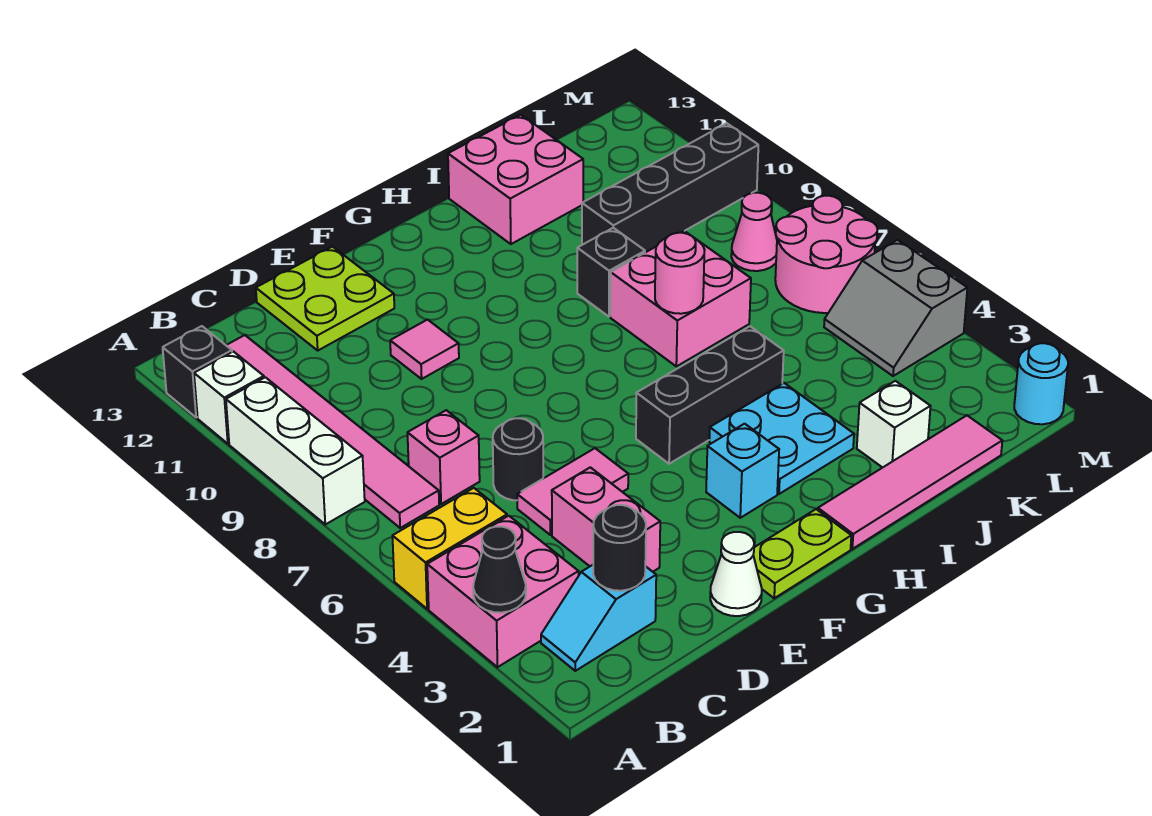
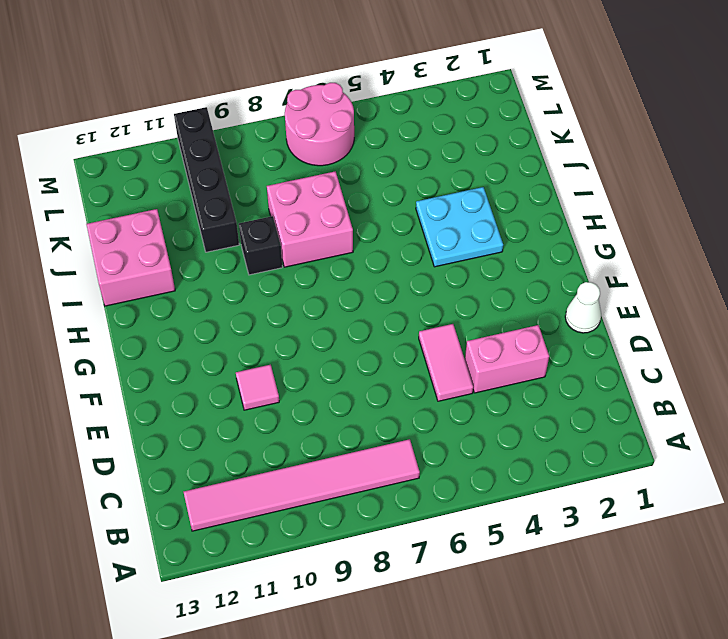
none -> pink brick A3:B4 level 1
none -> yellow brick A5:B5 level 1
none -> white brick A8:A10 level 1
none -> white brick A11 level 1

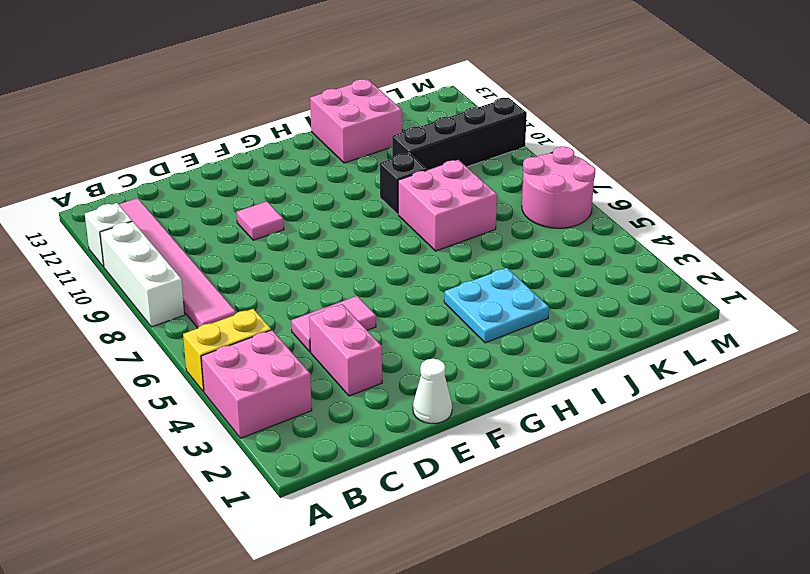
none -> black brick A12 level 1
none -> cyan slope B2:C2 level 1 top C
none -> pink brick C7 level 1
none -> black round brick D6 level 1

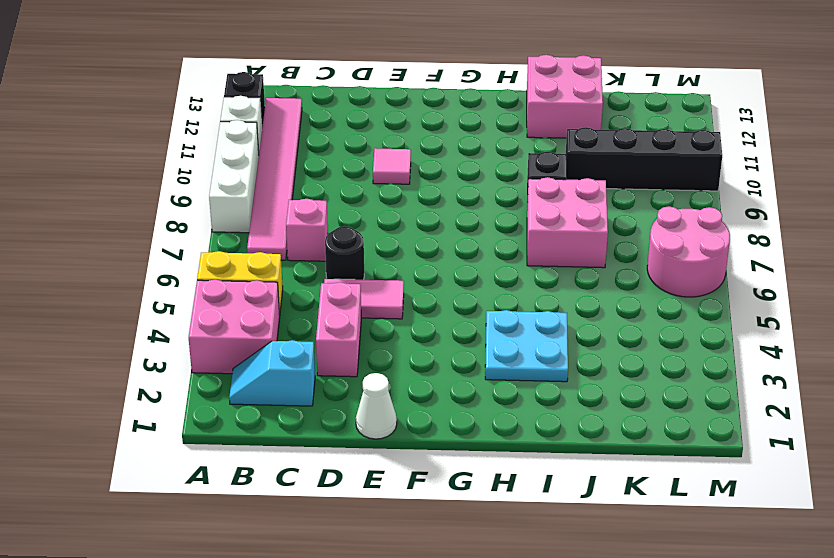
none -> lime plate D12:E13 level 1
none -> lime plate F1:G1 level 1
none -> cyan brick G3 level 1
none -> black brick G5:I5 level 1

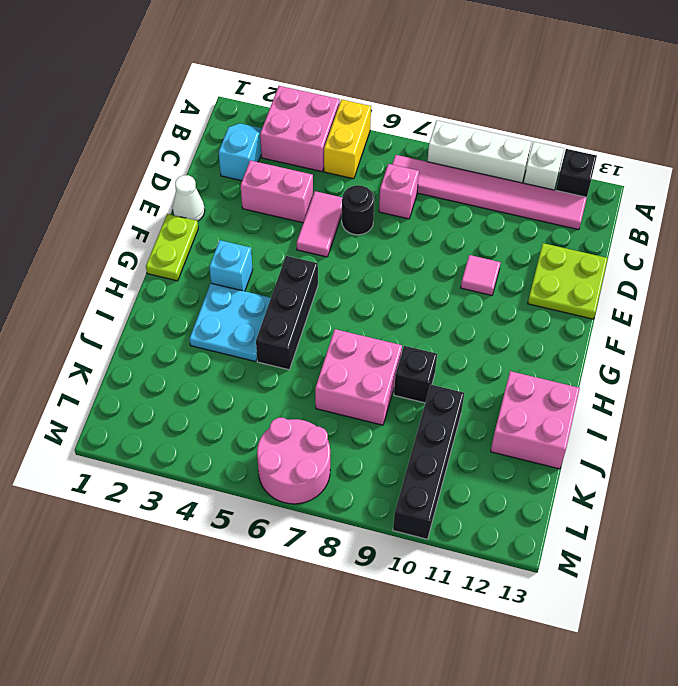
none -> pink tile H1:K1 level 1
none -> white brick J2 level 1
none -> grey slope L4:M5 level 1 top M
none -> pink cone L8 level 1

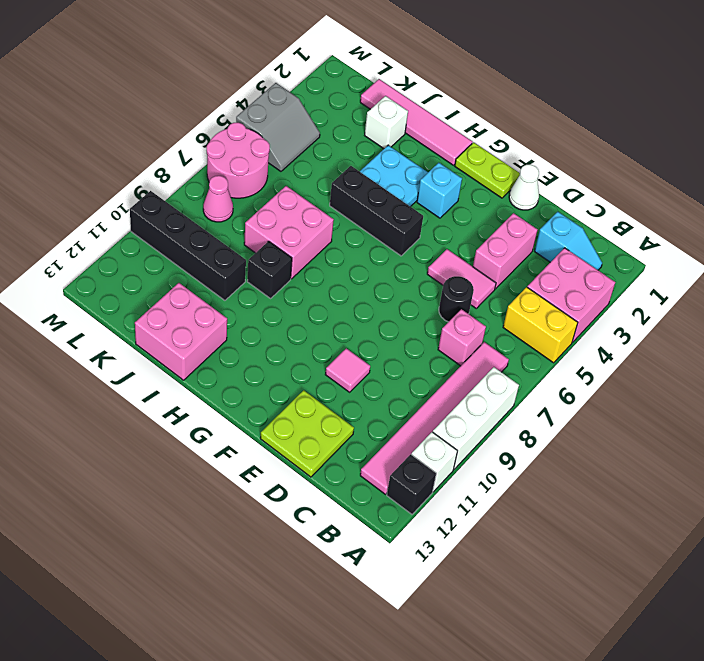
none -> cyan round brick M1 level 1
none -> black cone A3 level 2
none -> black round brick C2 level 2
none -> pink round brick I7 level 2

